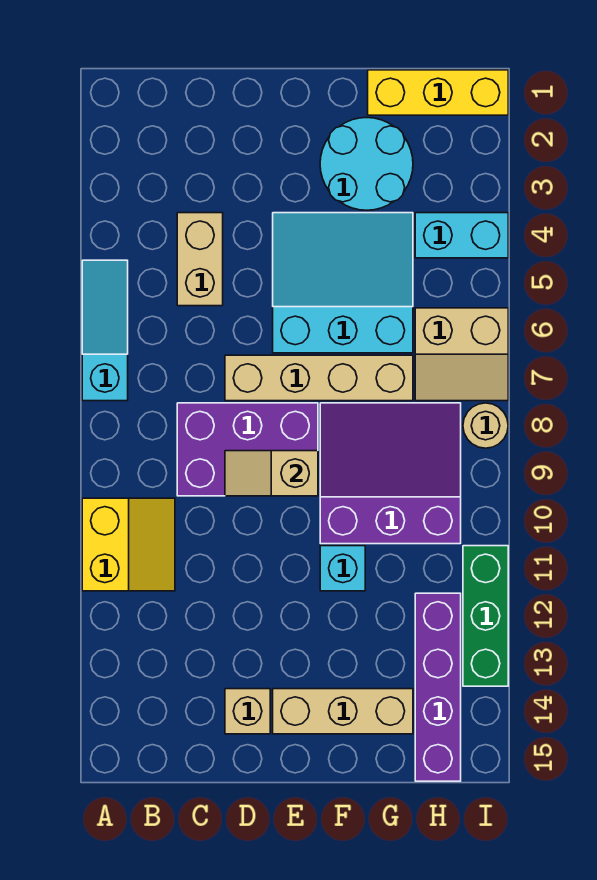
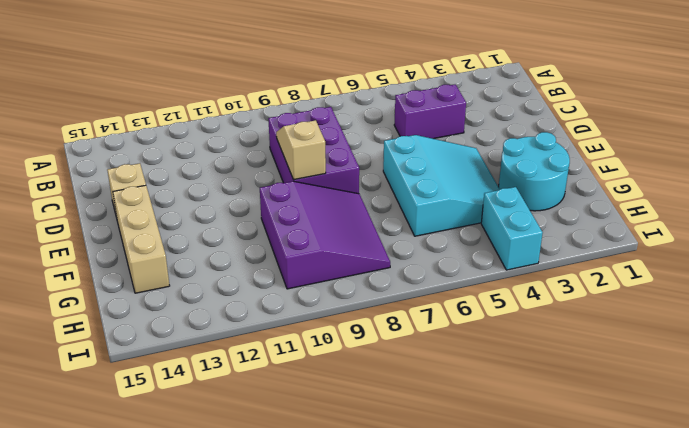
purple brick C4:C5 level 1 -> tan brick C4:C5 level 1
none -> cyan slope A5:A7 level 1 top 7
none -> yellow slope A10:B11 level 1 top A
none -> tan brick D7:G7 level 1

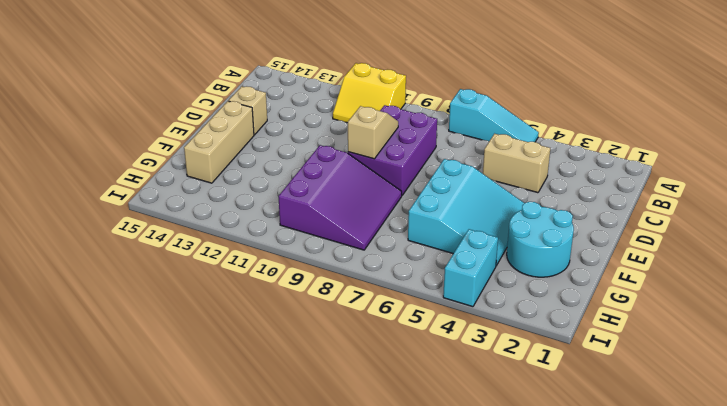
none -> tan brick D7:G7 level 1
none -> cyan brick F11 level 1
none -> yellow brick G1:I1 level 1

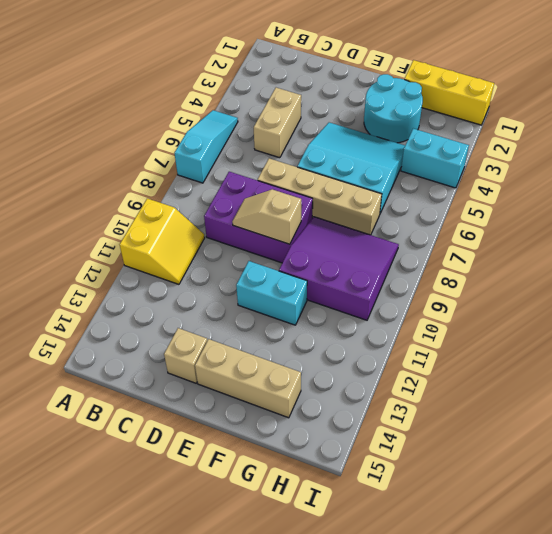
cyan brick E11:F11 level 1 -> cyan brick F11 level 1
none -> tan slope H6:I7 level 1 top 6
none -> purple brick H12:H15 level 1
none -> tan round brick I8 level 1

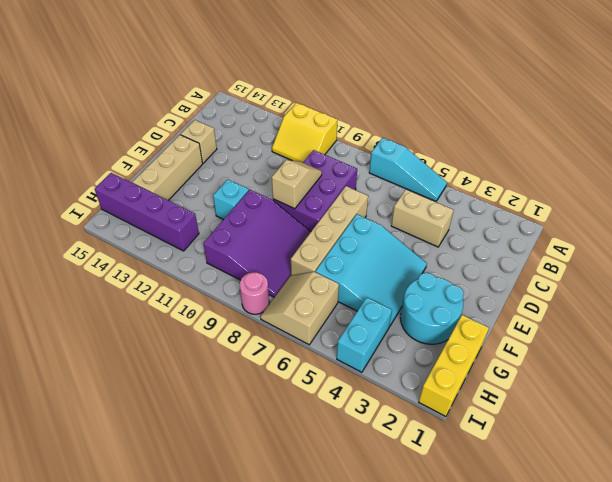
pink round brick I8 level 1 -> tan round brick I8 level 1
none -> green brick I11:I13 level 1

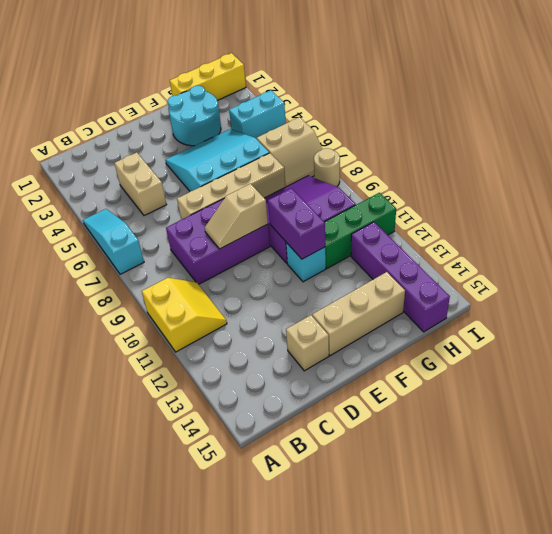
purple brick F10:F11 level 2 -> none
green brick G11:I11 level 1 -> green brick I11:I13 level 1

